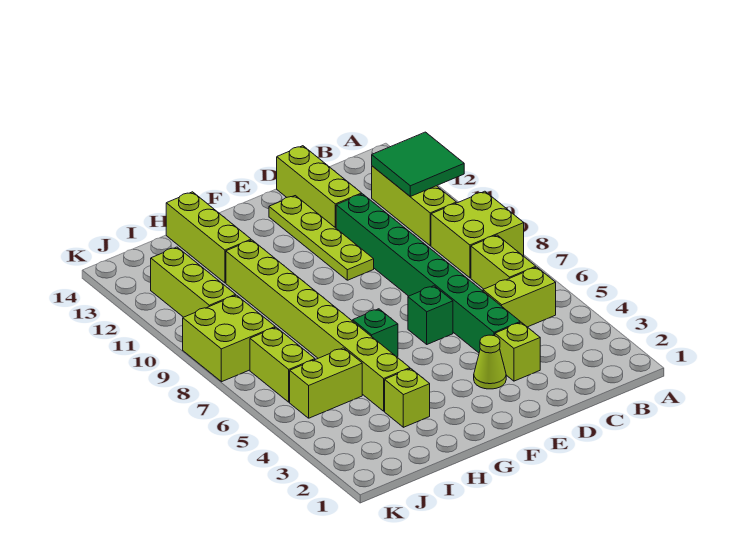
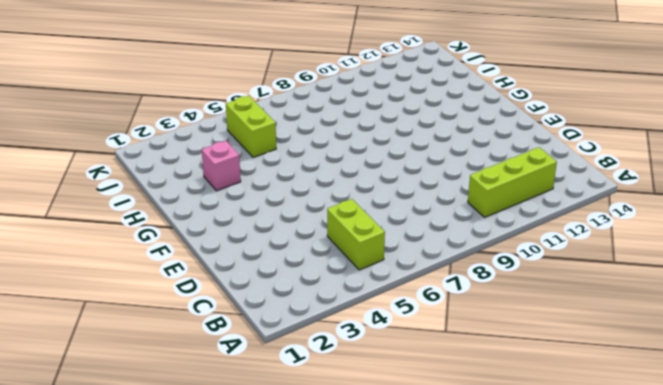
pink brick H3 level 1 -> lime brick H3 level 1
none -> lime brick A8:B9 level 1
none -> lime brick B6:B7 level 1
none -> lime brick D3 level 1

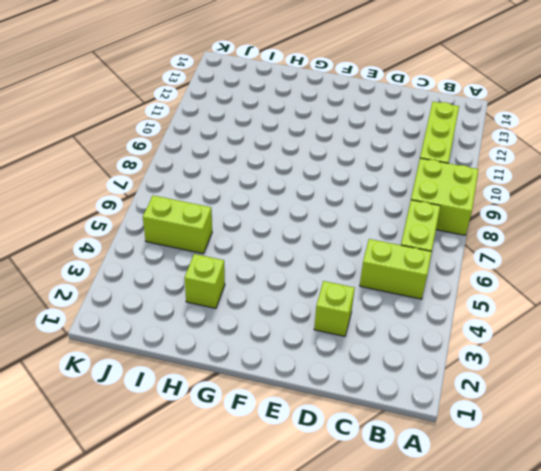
none -> green brick D4:D11 level 1
none -> lime brick D12:D14 level 1
none -> lime cone E3 level 1

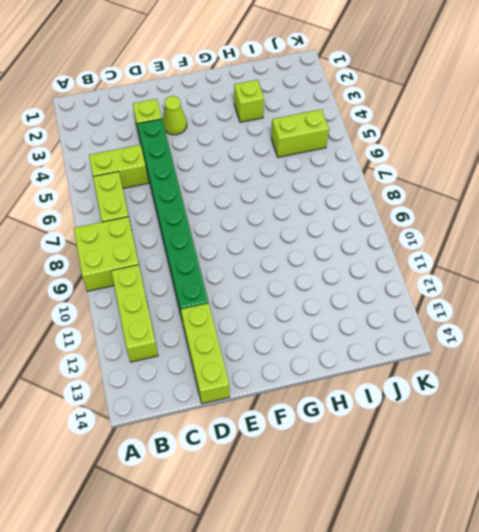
none -> green brick E6 level 1
none -> lime plate E10:E13 level 1
none -> green brick G6 level 1

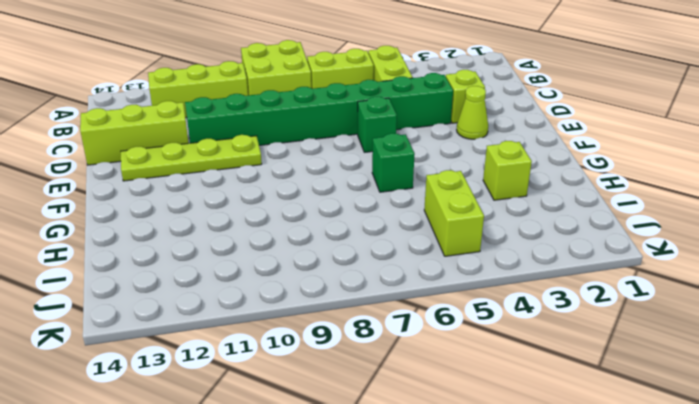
none -> lime brick H4:H11 level 1
none -> lime brick H12:H14 level 1
none -> lime brick J6:J7 level 1

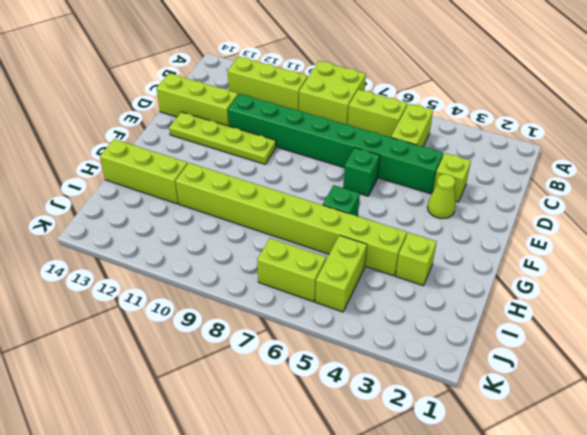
none -> lime brick J8:K9 level 1
none -> lime brick J10:J12 level 1
none -> green tile A11:B12 level 2

